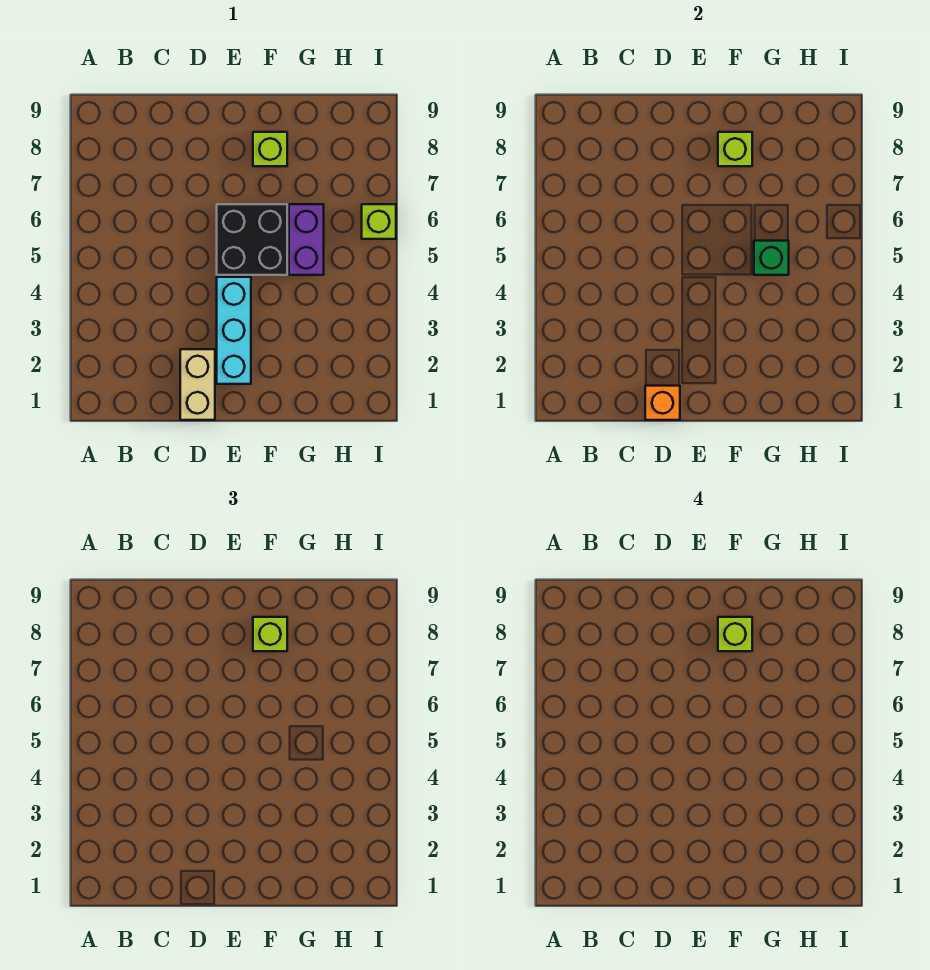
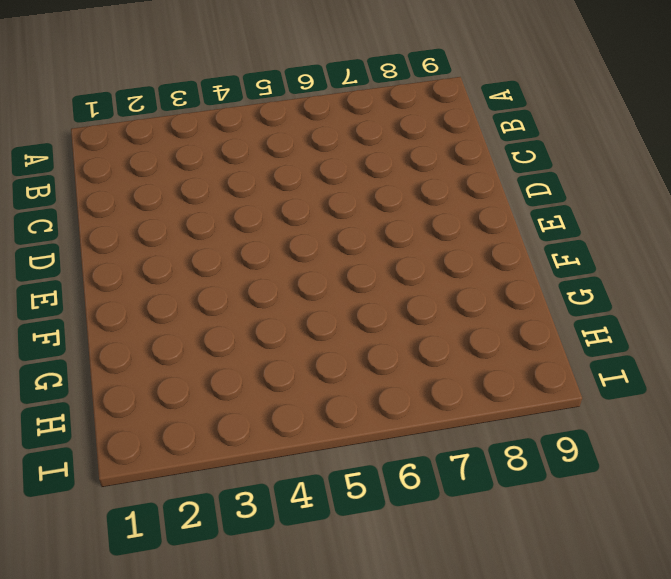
none -> tan brick D1:D2 level 1
none -> cyan brick E2:E4 level 1

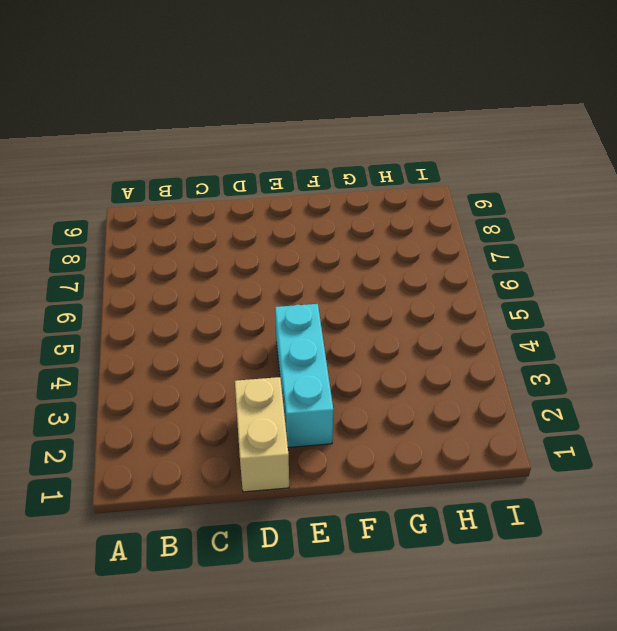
none -> black brick E5:F6 level 1
none -> lime brick F8 level 1

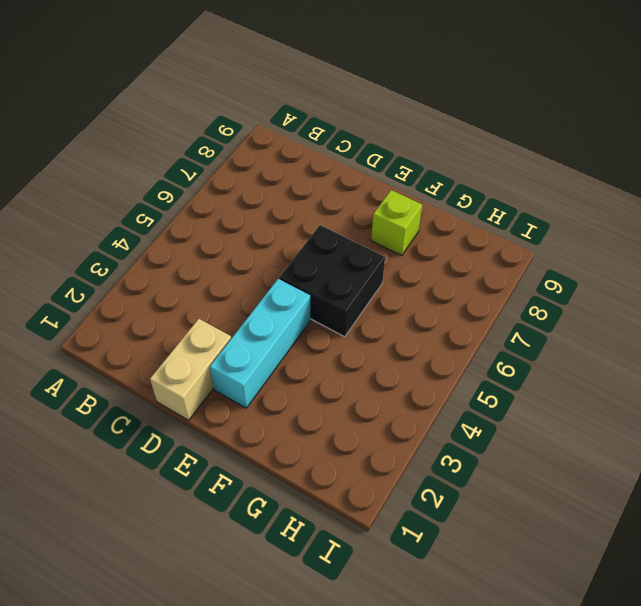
none -> purple brick G5:G6 level 1
none -> lime brick I6 level 1

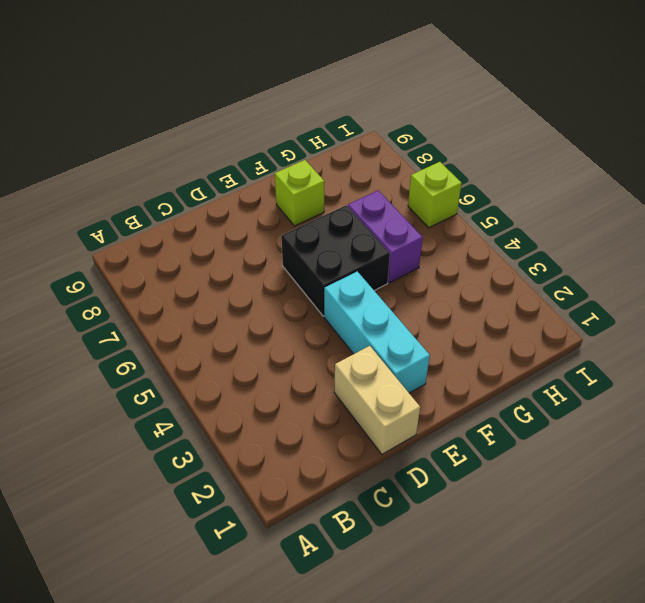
none -> orange brick D1 level 2
none -> lime brick F8 level 2

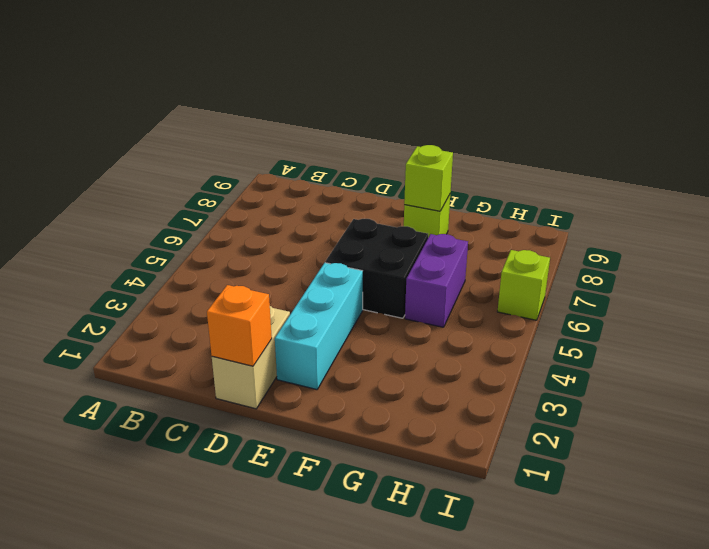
none -> green brick G5 level 2
none -> lime brick F8 level 3

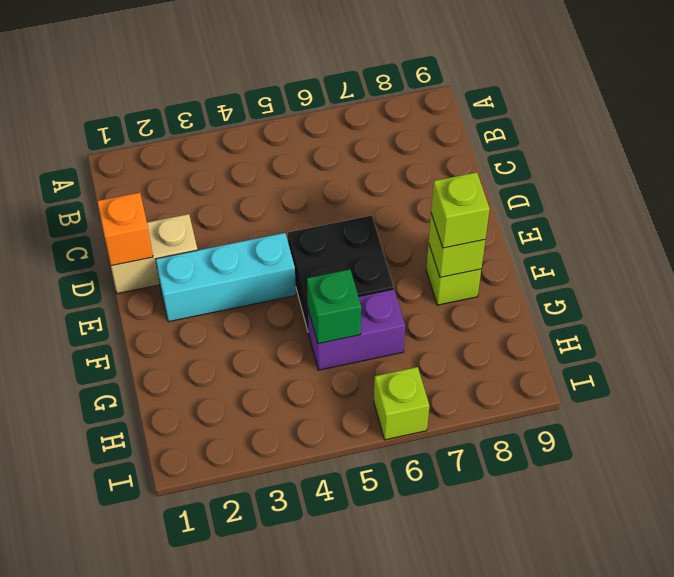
none -> lime brick F8 level 4

